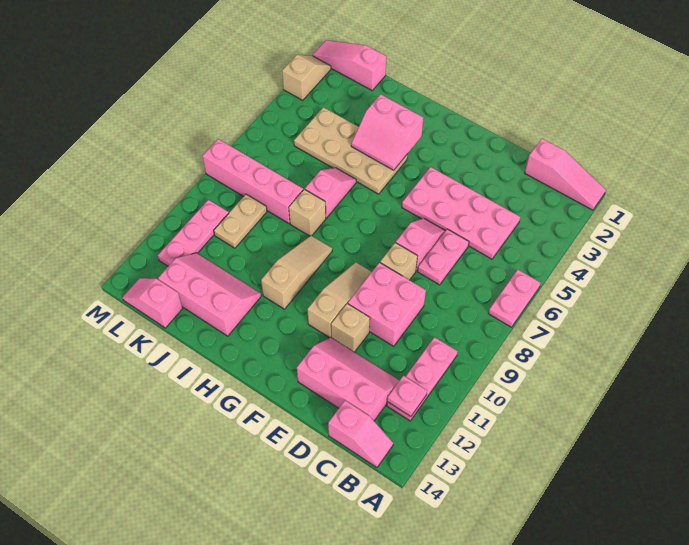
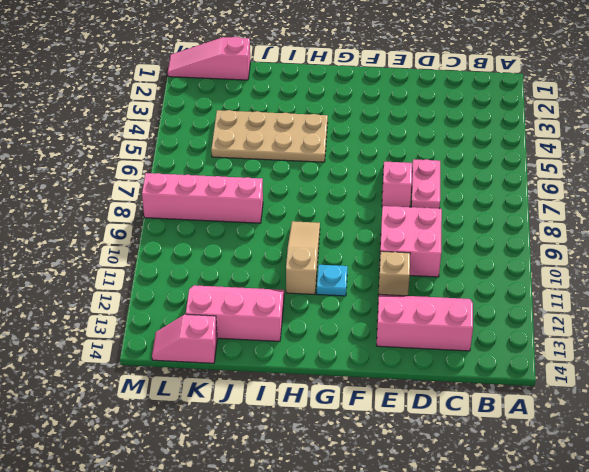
cyan plate G11 level 1 -> none
none -> pink slope A1:C1 level 1 top C
none -> pink plate A6:A7 level 1
none -> pink plate B10:B12 level 1

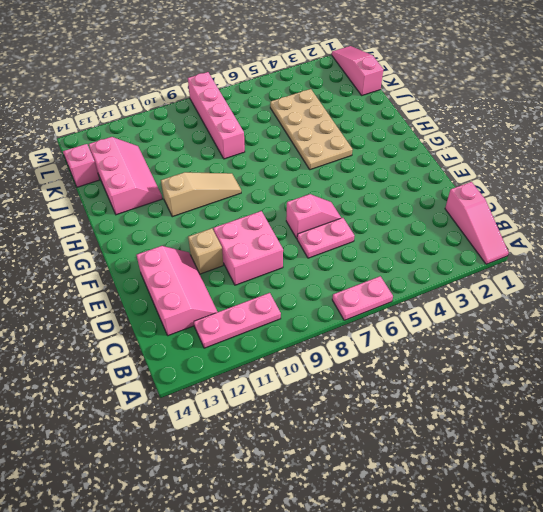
none -> pink slope B14:C14 level 1 top C
none -> pink plate C4:F5 level 1
none -> tan brick E8 level 1

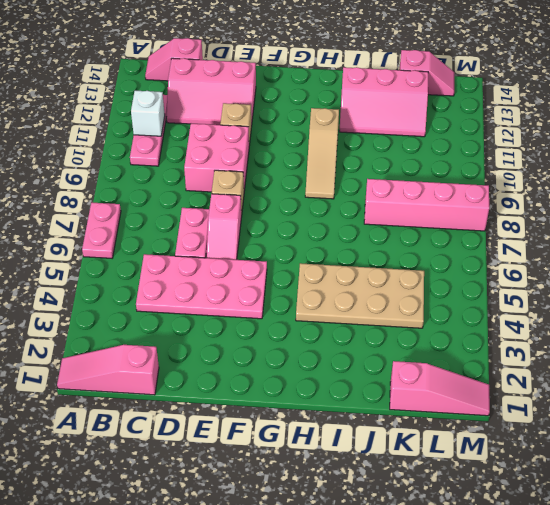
white brick B11 level 2 -> none
none -> tan slope F9:F11 level 1 top 11
none -> pink slope I6:I7 level 1 top 7
none -> tan brick I8 level 1

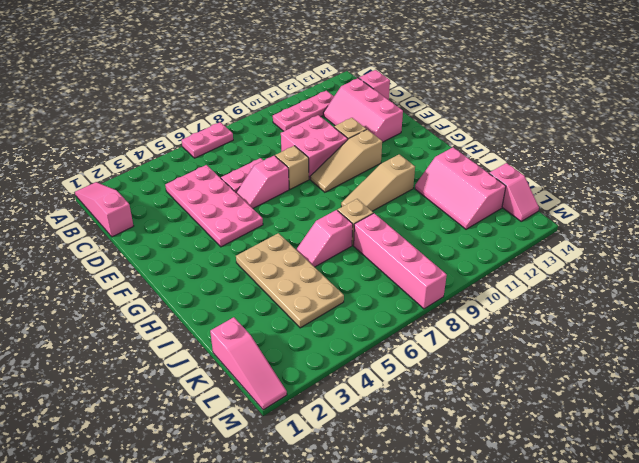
none -> tan plate K9:K10 level 1
none -> pink plate L10:L12 level 1
none -> tan slope M2:M3 level 1 top 3

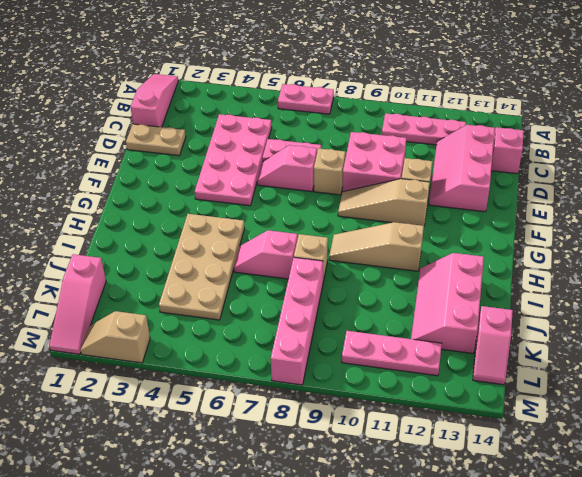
tan plate D1:D2 level 1 -> tan plate K9:K10 level 1
none -> pink plate B12 level 2
none -> pink slope H3:I4 level 2 top 3

